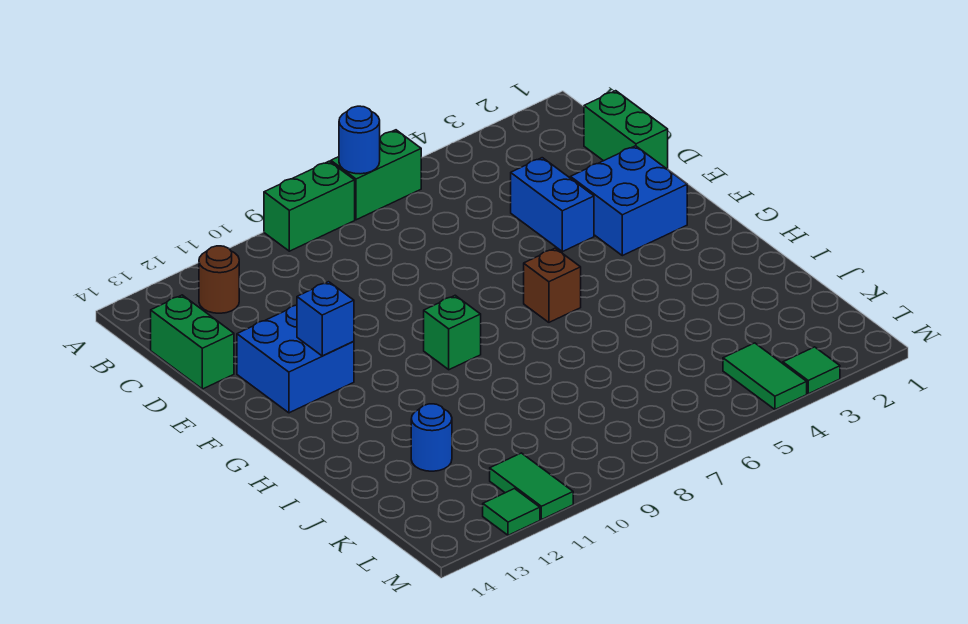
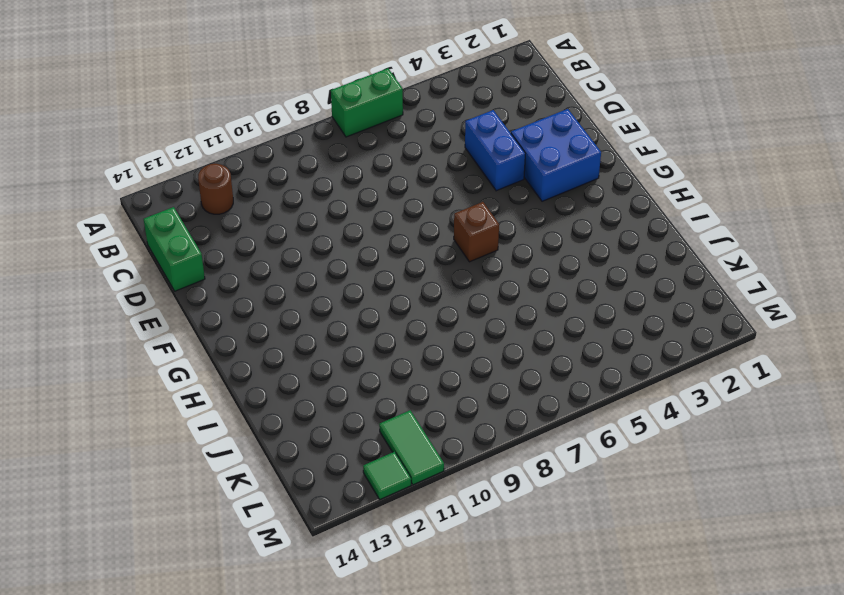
none -> green brick A8:A9 level 1
none -> green brick C1:D1 level 1
none -> blue brick E12:F13 level 1

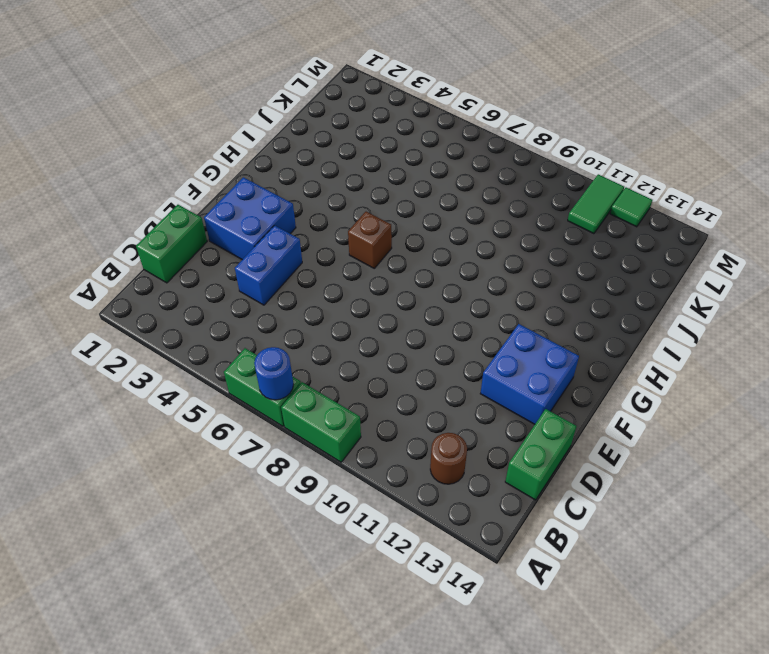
none -> green brick G9 level 1
none -> blue round brick J12 level 1
none -> green tile L4:M4 level 1

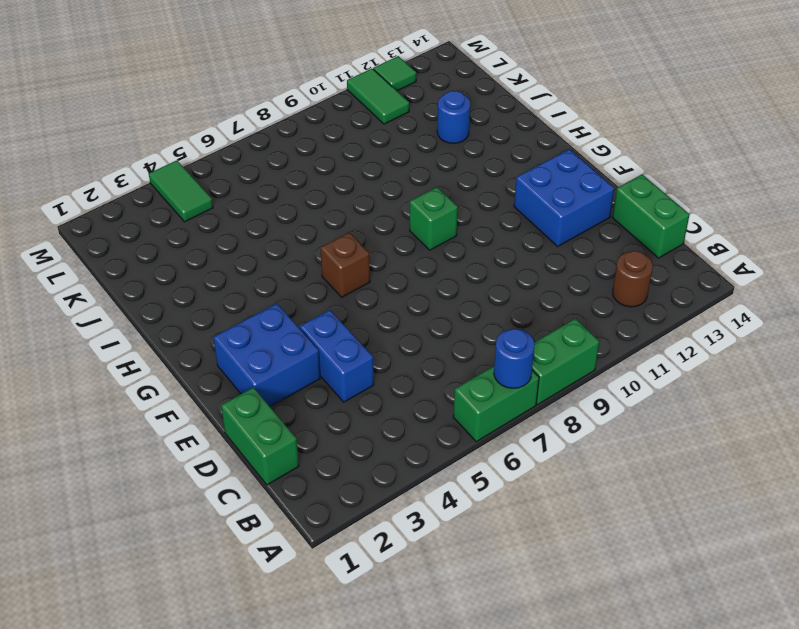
none -> green tile M3 level 1
none -> blue brick F12 level 2

